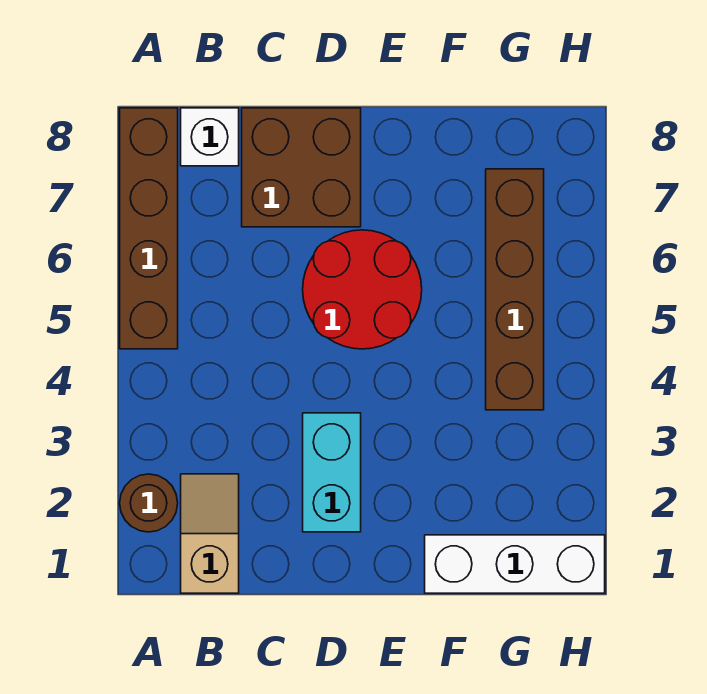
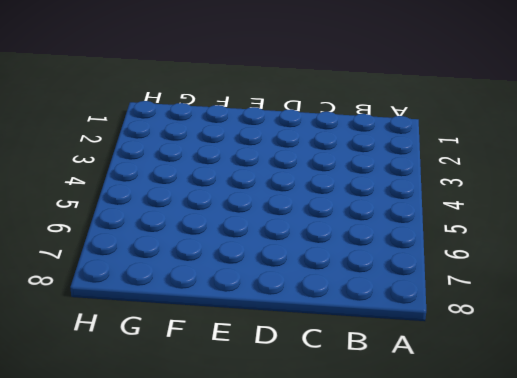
none -> brown round brick A2 level 1
none -> brown brick A5:A8 level 1

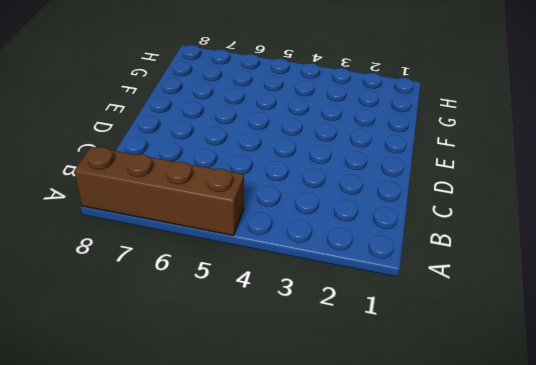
none -> brown round brick A2 level 1
none -> tan slope B1:B2 level 1 top 1

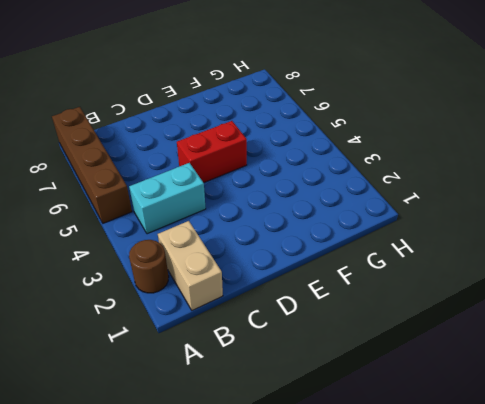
tan brick B1:B2 level 1 -> tan slope B1:B2 level 1 top 1
cyan brick B4:C4 level 1 -> cyan brick D2:D3 level 1
red brick D5:E5 level 1 -> red round brick D5:E6 level 1
none -> white brick B8 level 1
none -> brown brick C7:D8 level 1

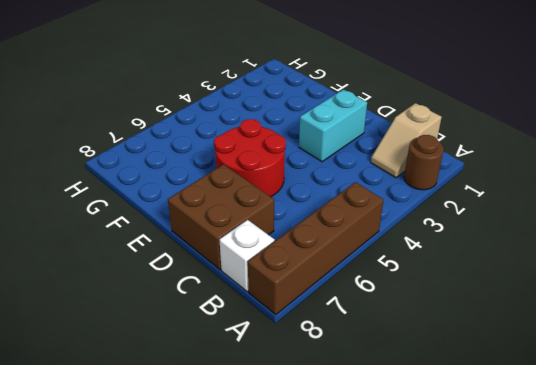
none -> white brick F1:H1 level 1
none -> brown brick G4:G7 level 1

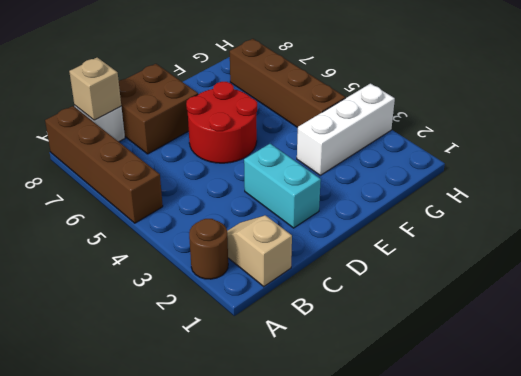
tan brick B8 level 2 -> none
white brick F3:H3 level 1 -> white brick F1:H1 level 1

